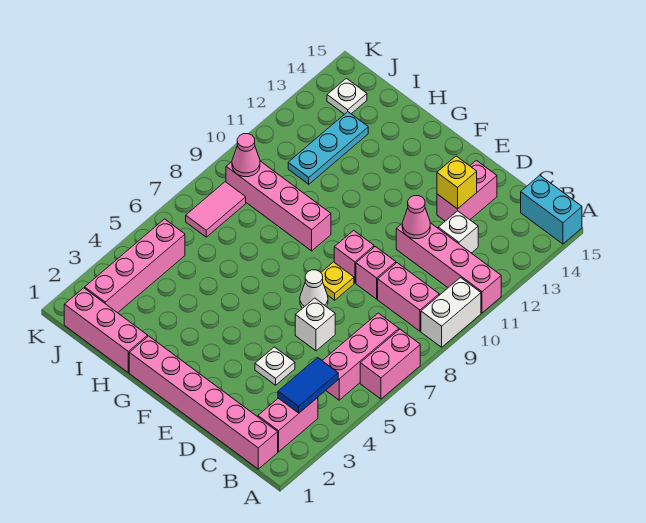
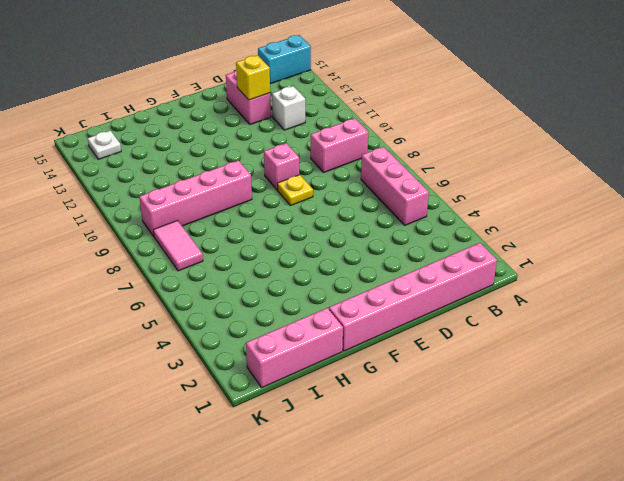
none -> pink brick A6:A7 level 1
none -> white brick A9:A10 level 1
none -> pink brick A11:D11 level 1

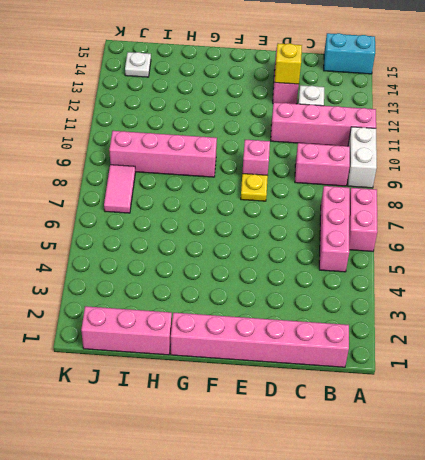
none -> pink brick B2:B3 level 1
none -> white plate D4 level 1
none -> white brick D6 level 1

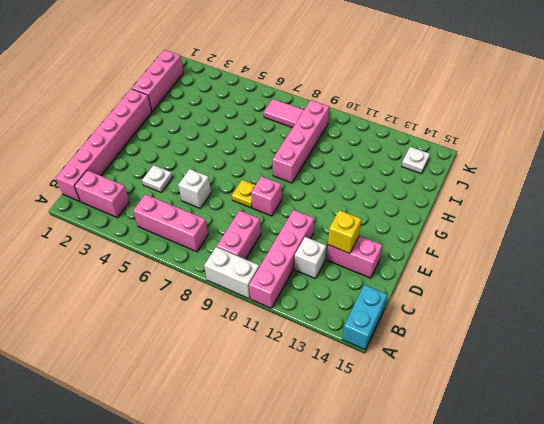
none -> pink brick A6:A7 level 1
none -> pink brick D9 level 1
none -> white cone E7 level 1

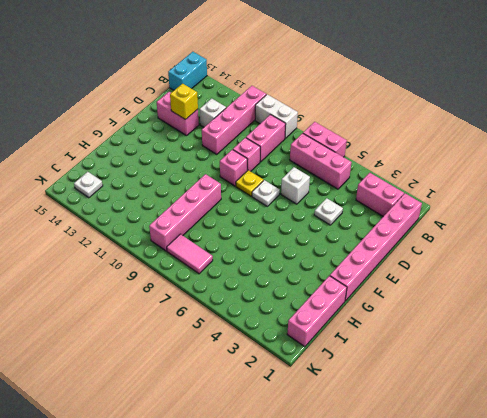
white plate E7 level 1 -> white cone E7 level 1
none -> cyan plate I11:I13 level 1
none -> pink brick J2:J5 level 1
none -> blue tile B3:B4 level 2

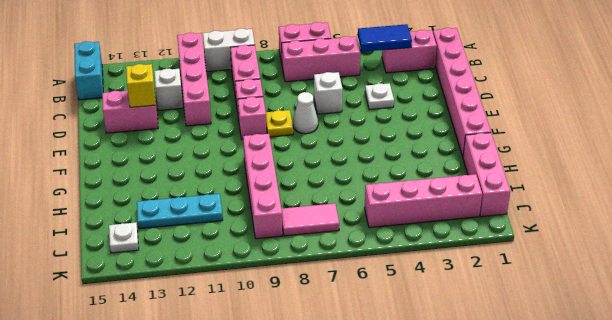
none -> pink cone D11 level 2
none -> pink cone J9 level 2

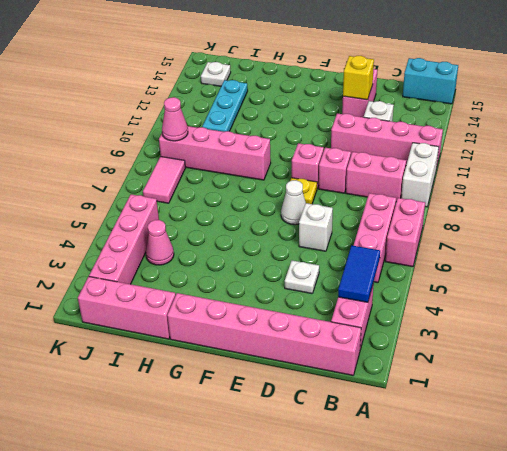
pink cone I4 level 1 -> pink cone D11 level 2

